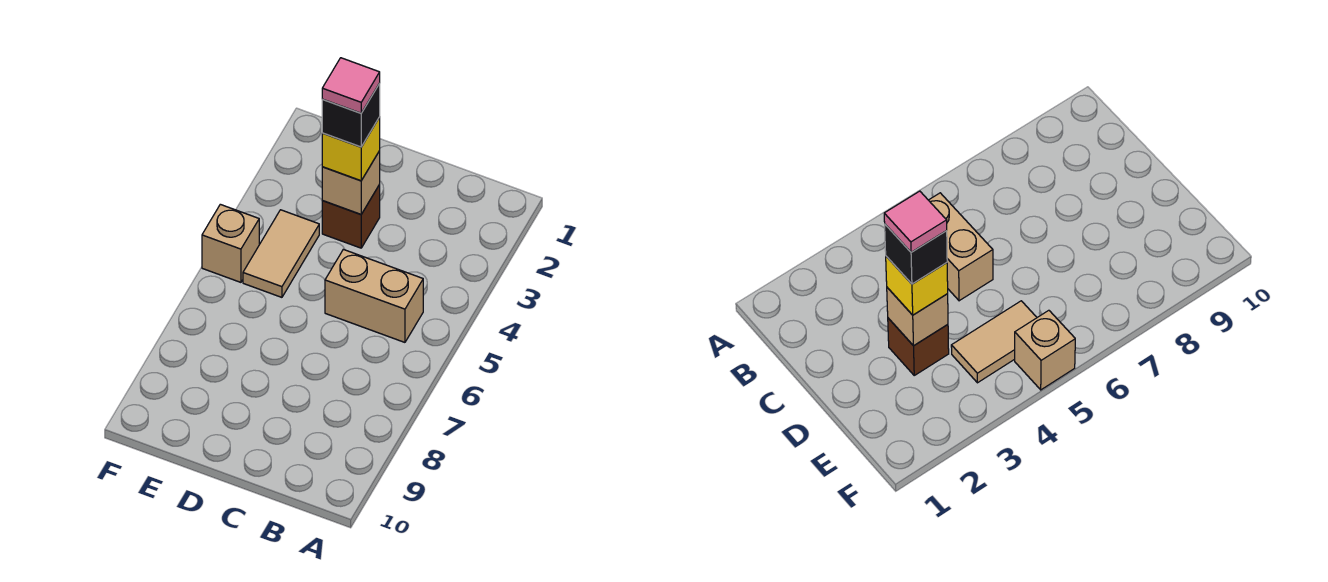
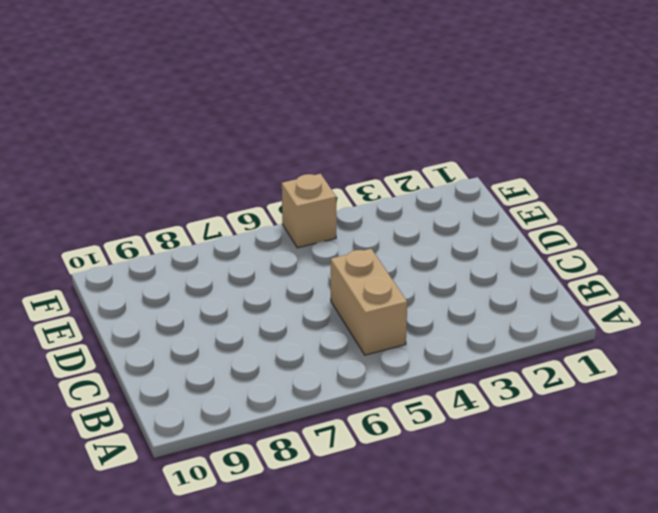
none -> brown brick D3 level 1
none -> tan tile E4:E5 level 1

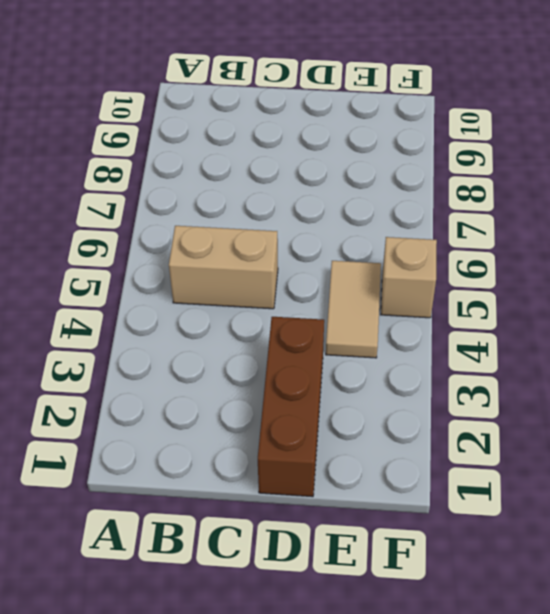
brown brick D1:D3 level 1 -> brown brick D3 level 1
none -> tan brick D3 level 2
none -> yellow brick D3 level 3

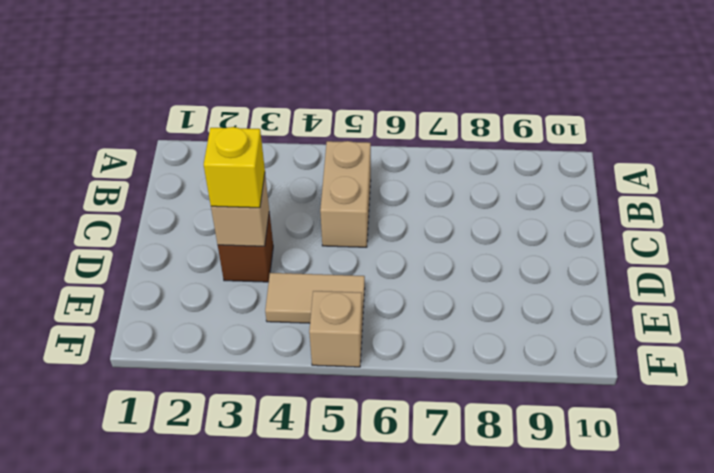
none -> black brick D3 level 4
none -> pink tile D3 level 5

